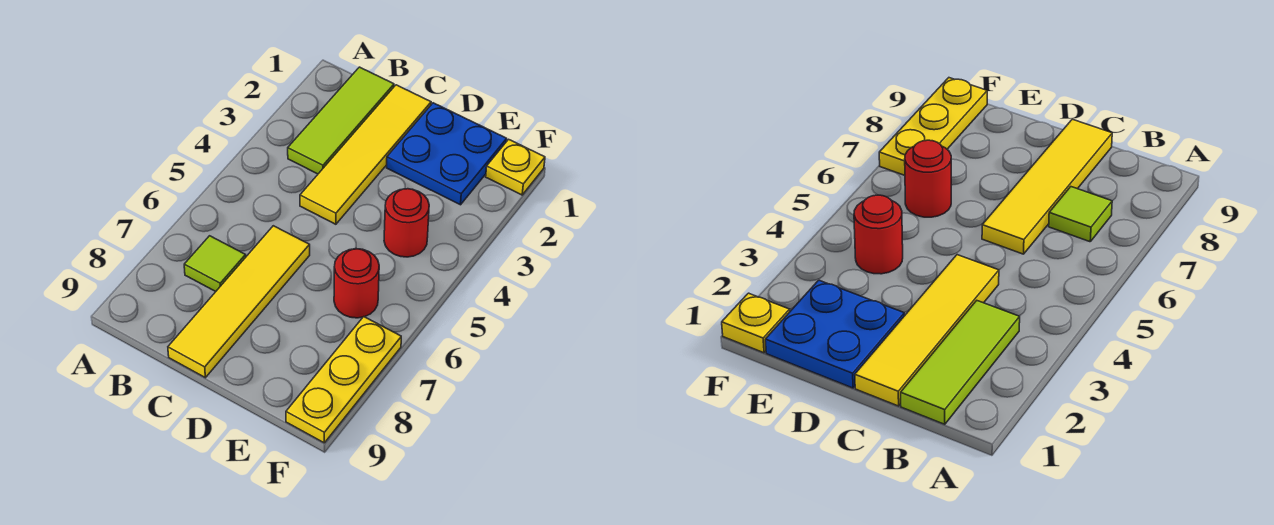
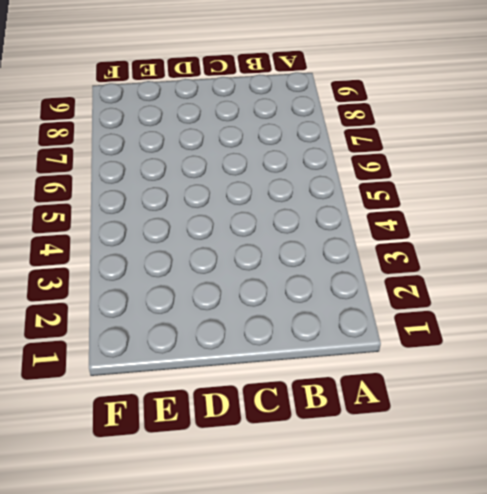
none -> lime tile B1:B3 level 1
none -> lime tile B7 level 1

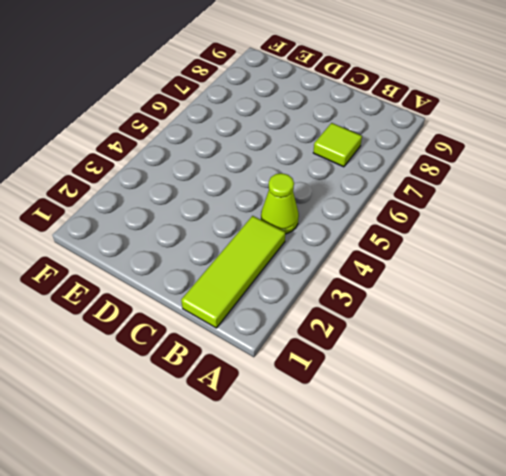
lime cone B4 level 1 -> none
none -> yellow tile C1:C4 level 1
none -> yellow tile C6:C9 level 1

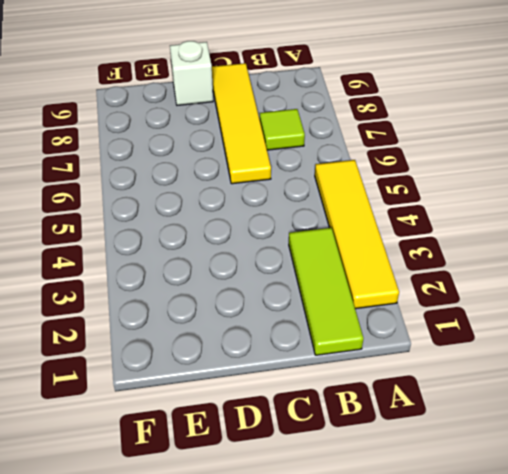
yellow tile A2:A5 level 1 -> yellow tile C1:C4 level 1
white brick D9 level 1 -> none
none -> blue plate D1:E2 level 1
none -> red round brick E4 level 1

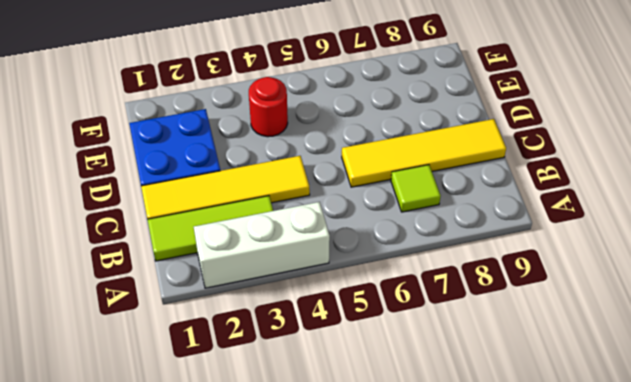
white brick A2:A4 level 1 -> none
none -> red round brick E6 level 1
none -> yellow plate F1 level 1

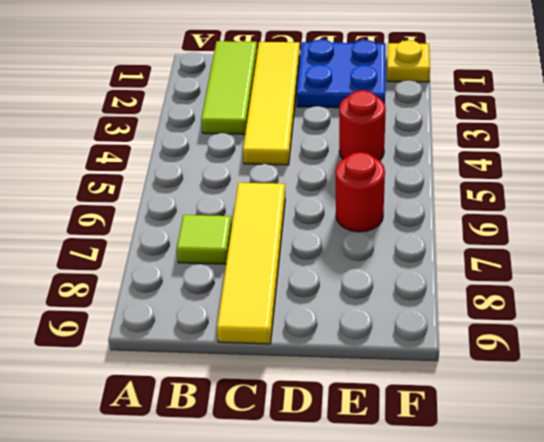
none -> yellow plate F7:F9 level 1

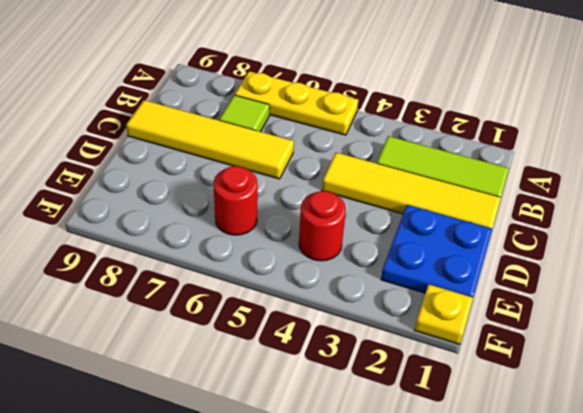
yellow plate A5:A7 level 1 -> yellow plate F7:F9 level 1

